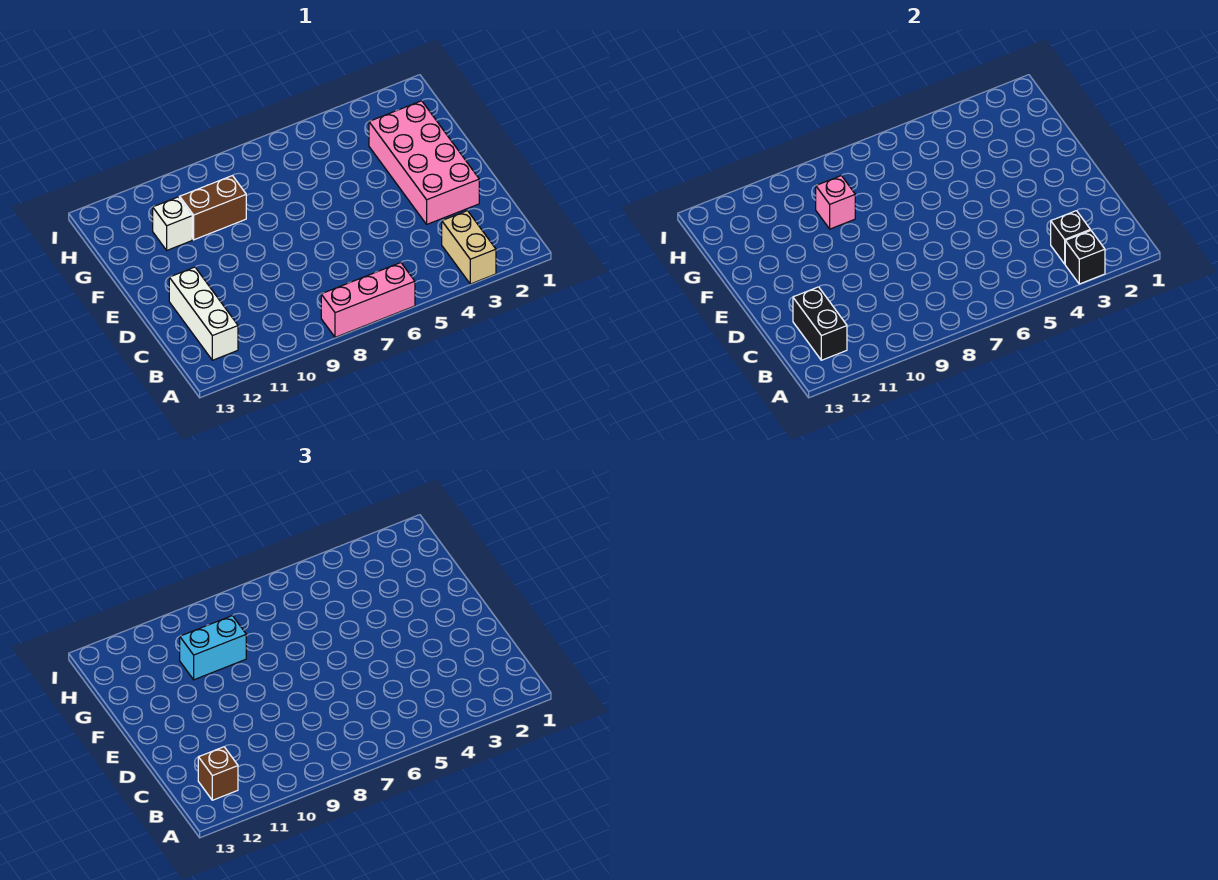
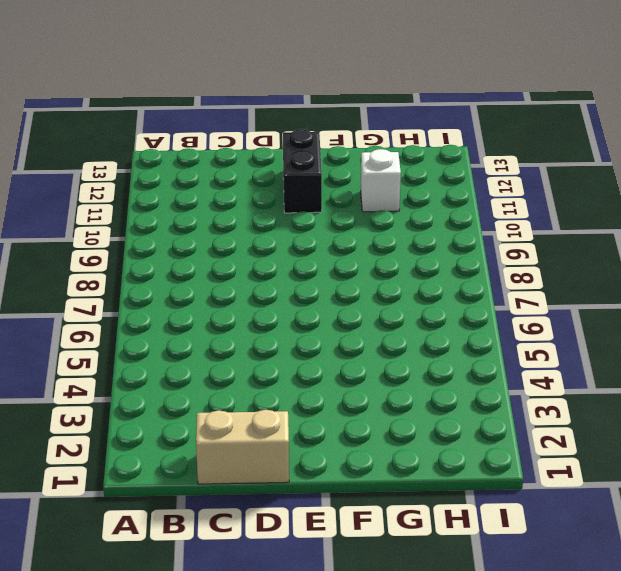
tan brick C1:D1 level 1 -> tan brick A3:B3 level 1
black brick E11:E12 level 1 -> black brick B12:C12 level 2
none -> pink brick A6:A8 level 1
none -> white brick B12:D12 level 1
none -> pink brick D2:G3 level 1

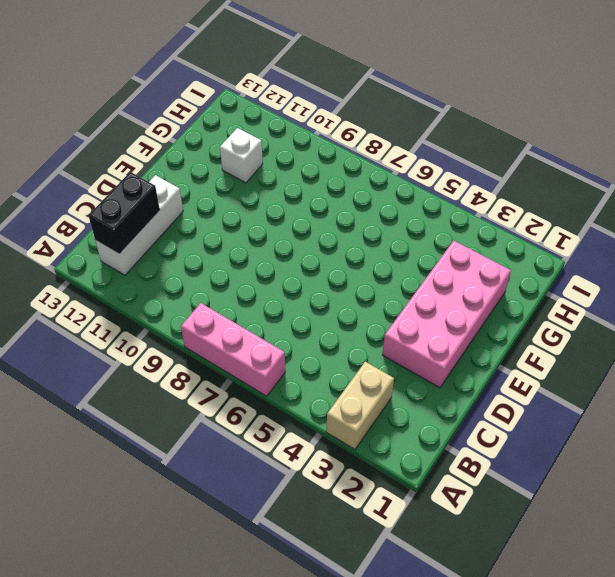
none -> brown brick G9:G10 level 1
none -> black brick A3 level 2
none -> black brick B3 level 2

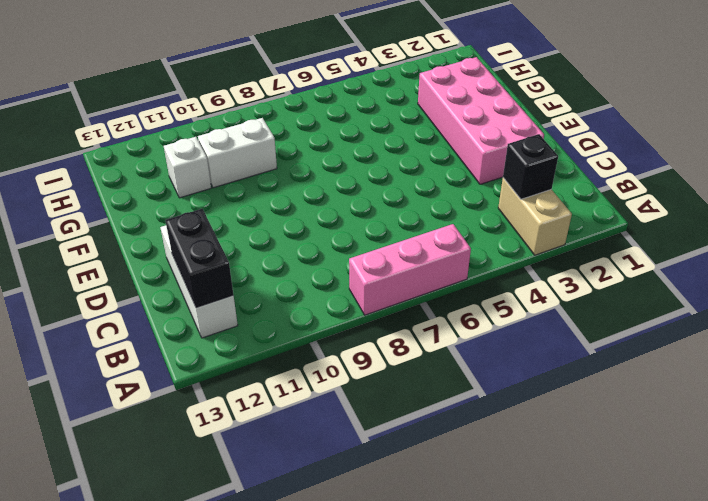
white brick G9:G10 level 1 -> brown brick G9:G10 level 1
none -> black brick A3 level 2
none -> pink brick G9 level 2
none -> brown brick B12 level 3

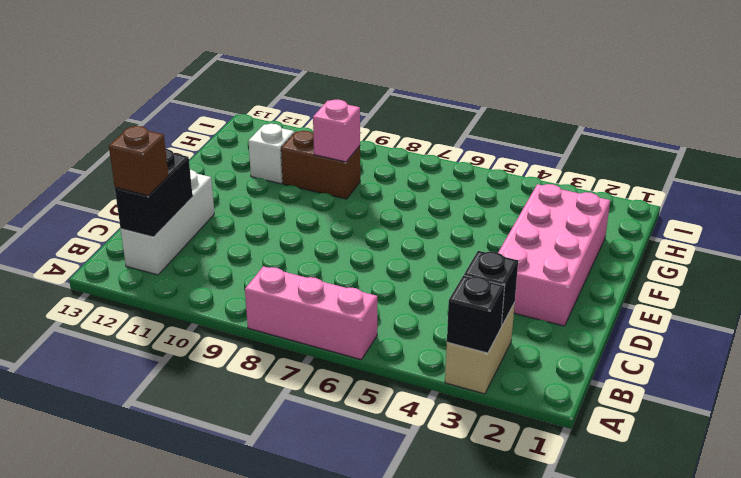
none -> cyan brick G9:G10 level 3

